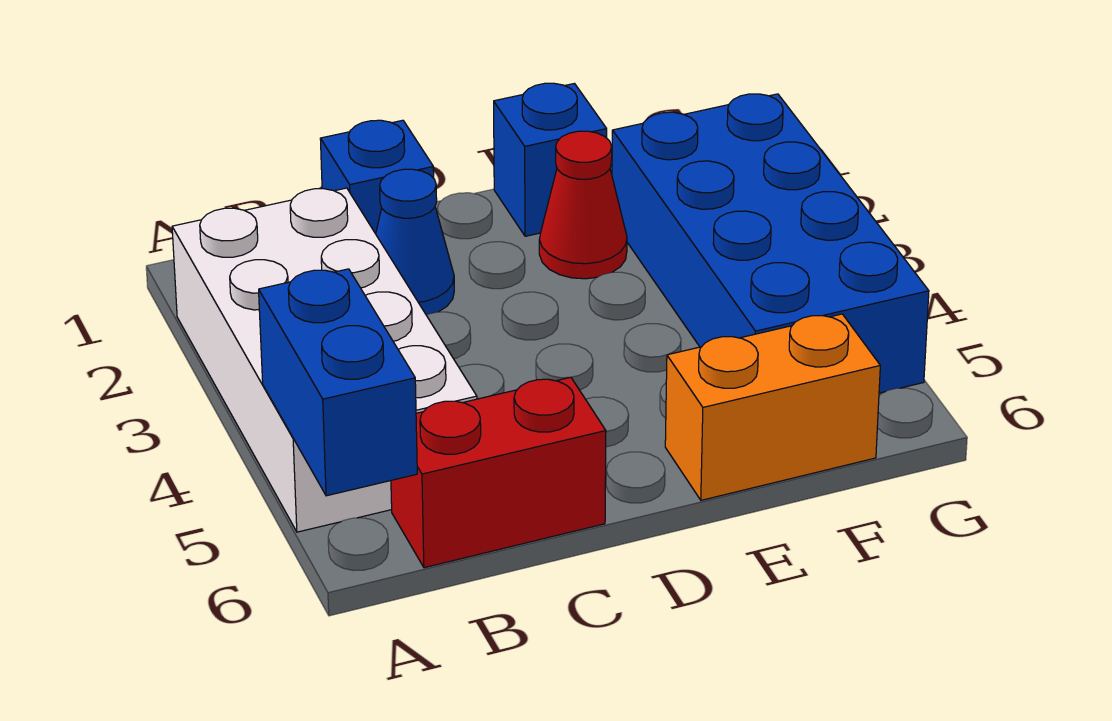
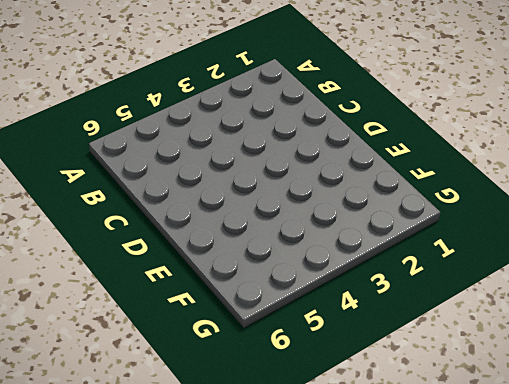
none -> white brick A2:B5 level 1
none -> red brick B6:C6 level 1

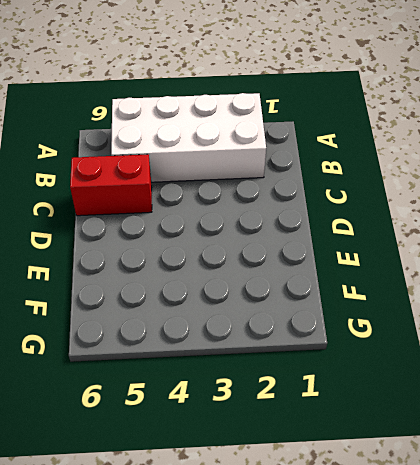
red brick C5:C6 level 1 -> red brick B6:C6 level 1
none -> blue brick C1 level 1
none -> blue cone C2 level 1

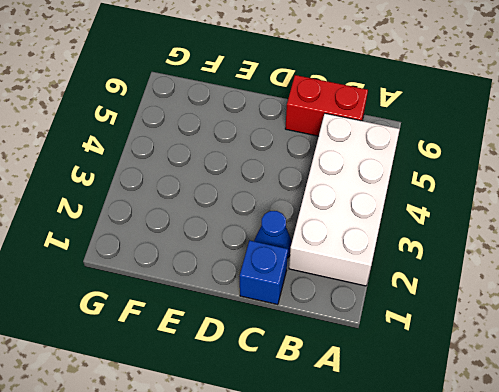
none -> blue brick E1 level 1
none -> red cone E2 level 1

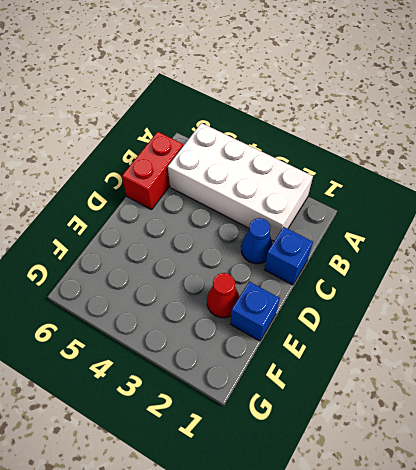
none -> orange brick E6:F6 level 1
none -> blue brick F2:G5 level 1

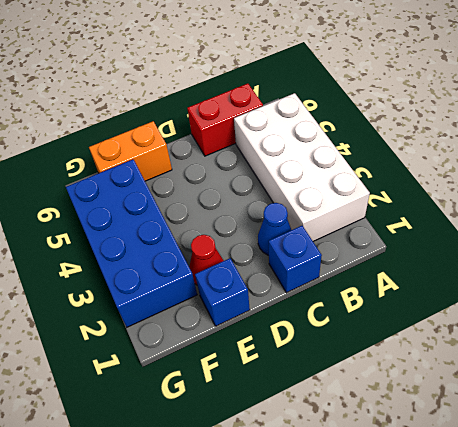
none -> blue brick A5:A6 level 2

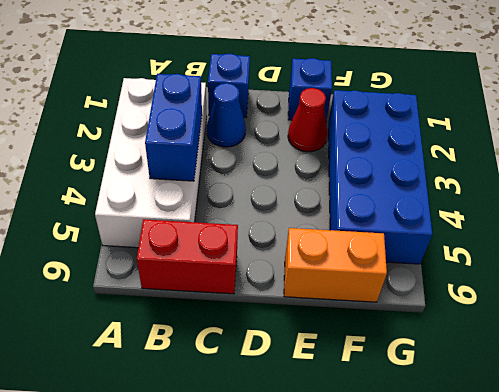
blue brick B3:B4 level 2 -> blue brick A5:A6 level 2

